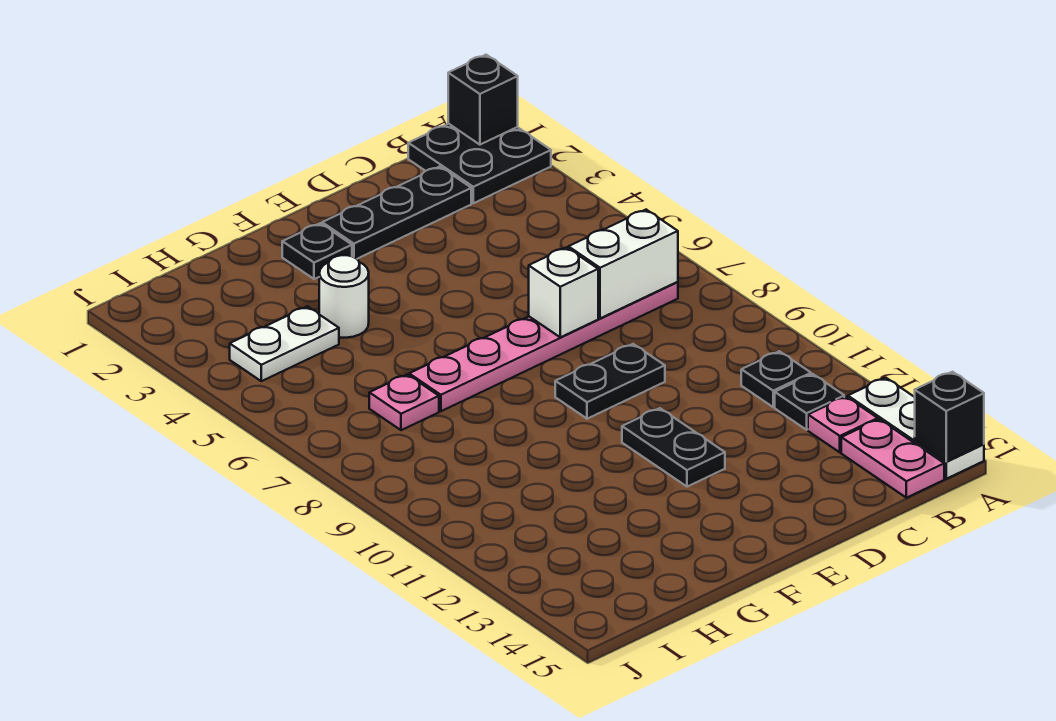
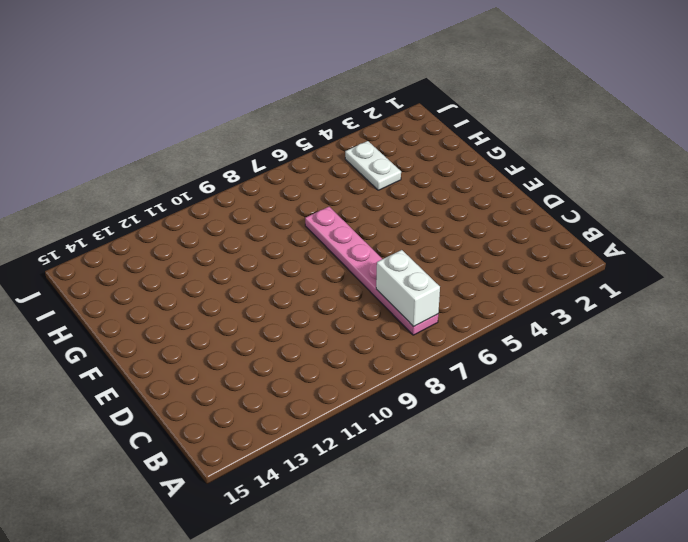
none -> black plate A1:B2 level 1
none -> white plate A13:A15 level 1
none -> black plate B11 level 1

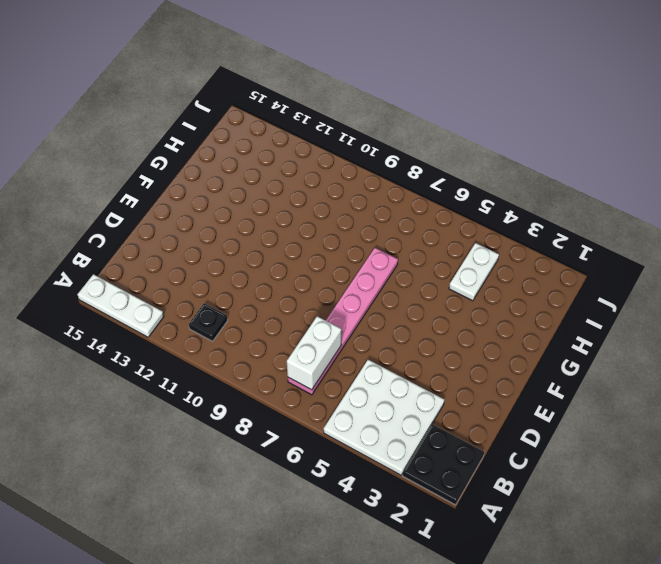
white plate A3:C5 level 1 -> none
none -> black plate B12 level 1
none -> pink plate B13 level 1
none -> pink plate B14:B15 level 1

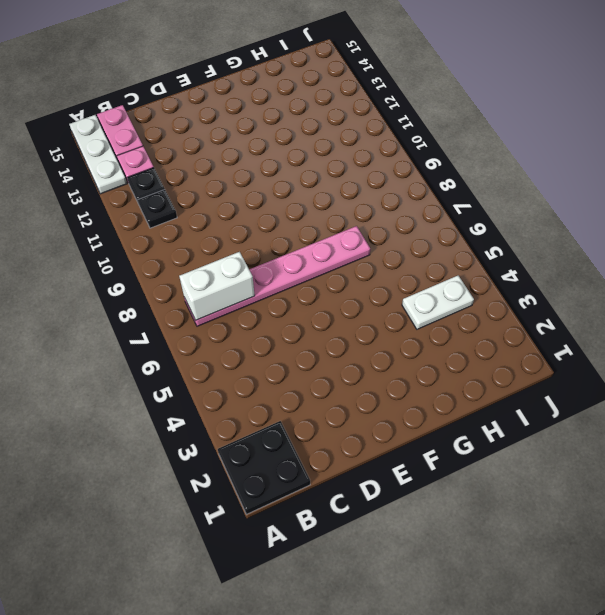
none -> black plate C2:E2 level 1
none -> black plate D9:E9 level 1
none -> black plate E11:E12 level 1

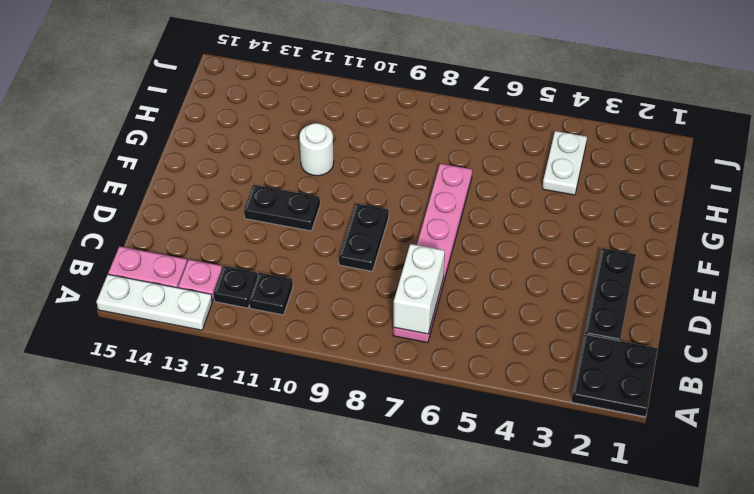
white round brick G11 level 1 -> white round brick G4 level 1
none -> black plate F2 level 1
none -> pink plate H7 level 1
none -> black brick A1 level 2

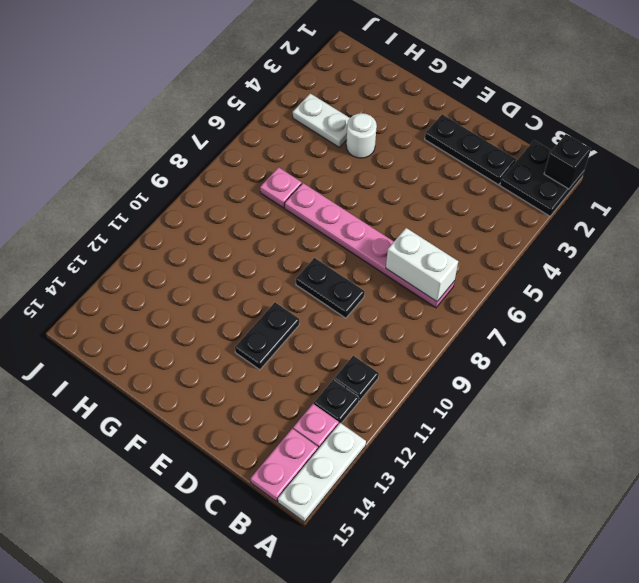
none -> black plate F2 level 1
none -> black brick A15 level 2
none -> white brick D7 level 2

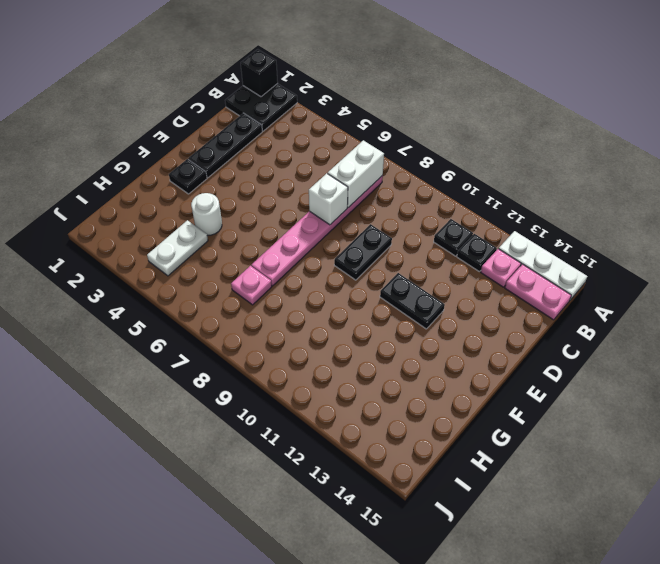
none -> black brick A15 level 2

